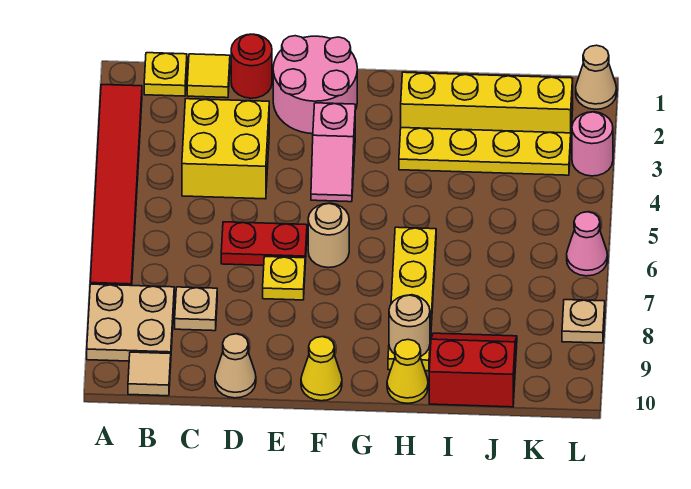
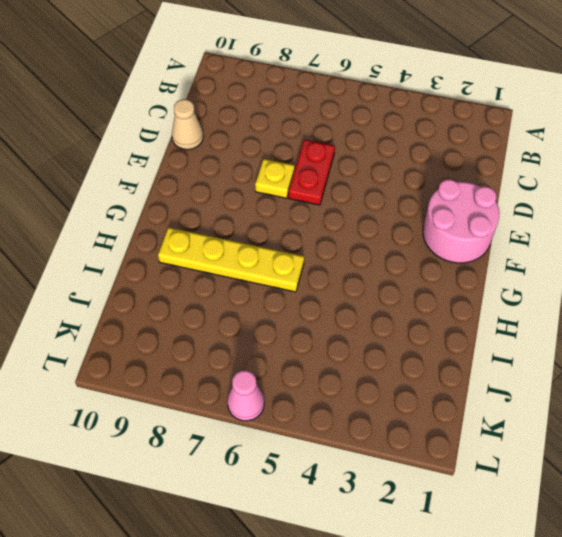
none -> red tile A2:A7 level 1
none -> tan plate A8:B9 level 1
none -> yellow plate B1 level 1

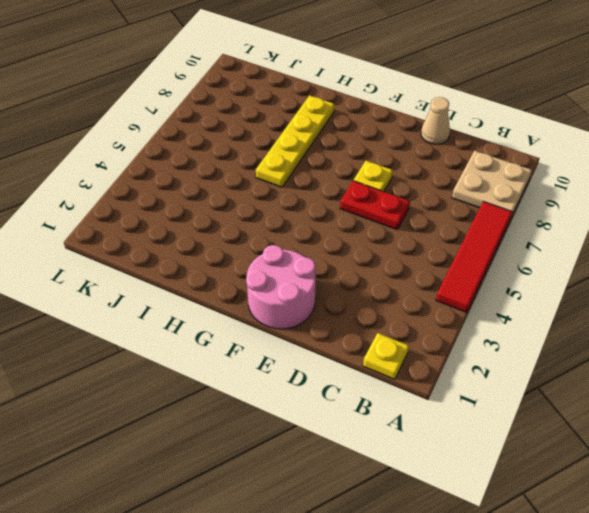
red tile A4:A7 level 1 -> red tile A2:A7 level 1
none -> tan tile B10 level 1
none -> yellow tile C1 level 1
none -> yellow brick C3:D4 level 1

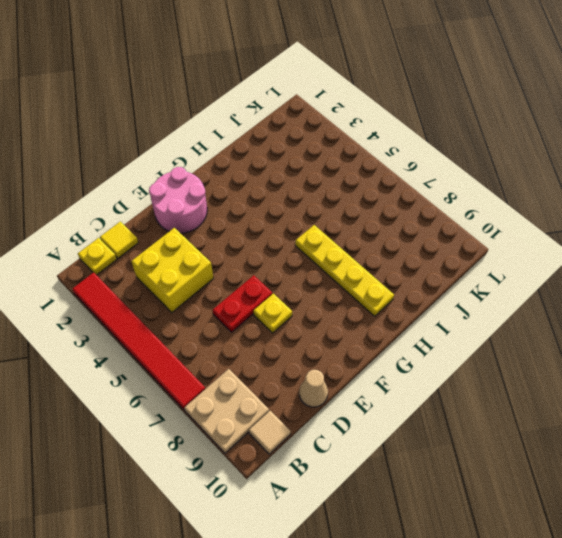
none -> tan plate C8 level 1
none -> red round brick D1 level 1
none -> pink slope F3:F4 level 1 top 3

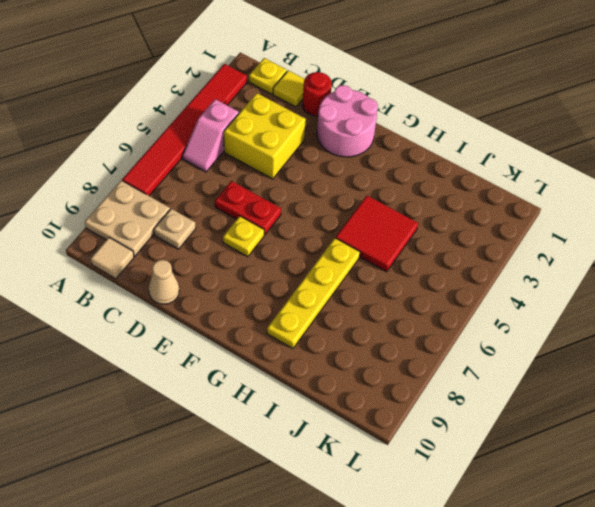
pink slope B4:B5 level 1 top 4 -> pink slope F3:F4 level 1 top 3
red tile H4:I5 level 1 -> none
none -> tan round brick F6 level 1
none -> yellow cone F10 level 1
none -> yellow brick H2:K2 level 1

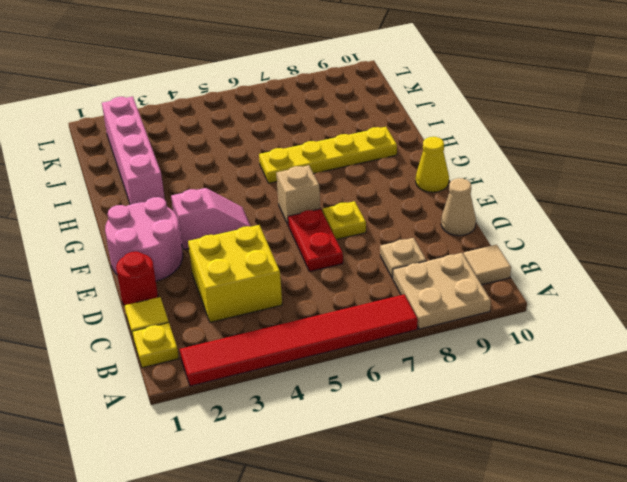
tan brick F6 level 1 -> tan round brick F6 level 1
pink brick H2:K2 level 1 -> yellow brick H2:K2 level 1
none -> yellow plate H3:K3 level 1
none -> yellow cone H10 level 1
none -> red slope I9:J10 level 1 top 10

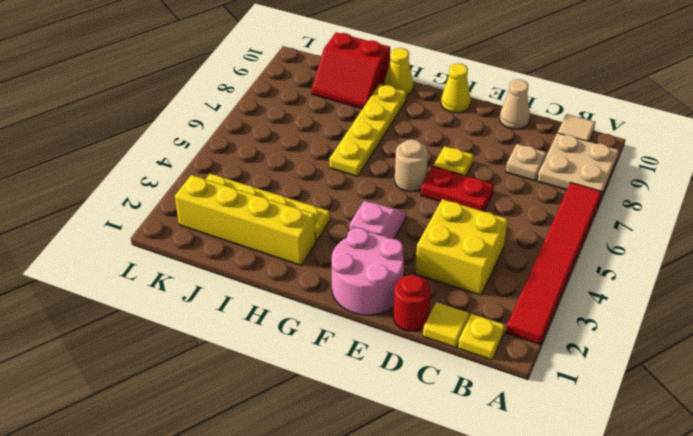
none -> tan cone L1 level 1
none -> pink round brick L3 level 1
none -> pink cone L6 level 1

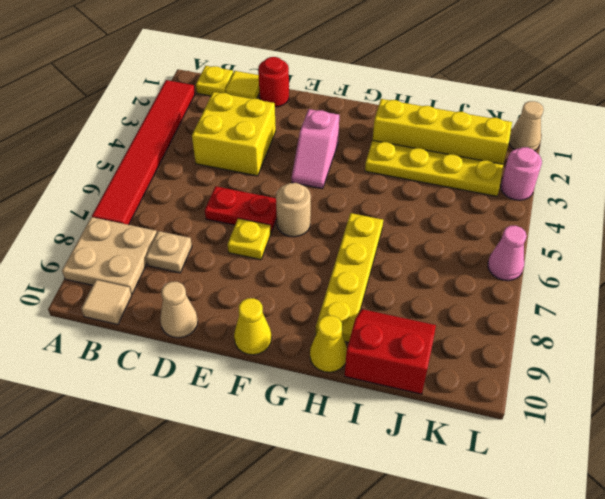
none -> pink round brick E1:F2 level 1
none -> tan plate L8 level 1
none -> tan round brick H9 level 2

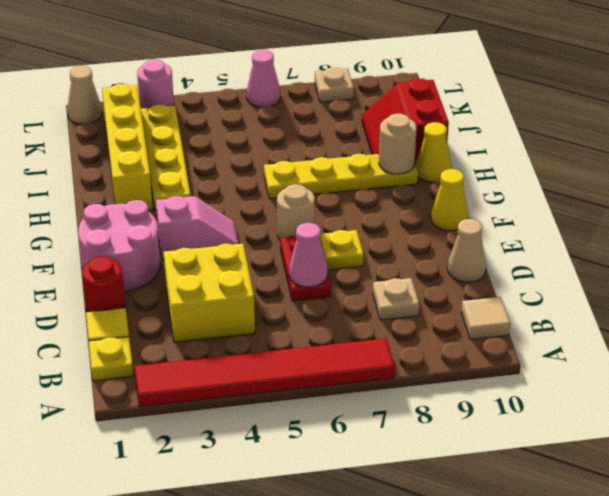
pink cone D6 level 2 -> none
none -> tan plate A8:B9 level 1

